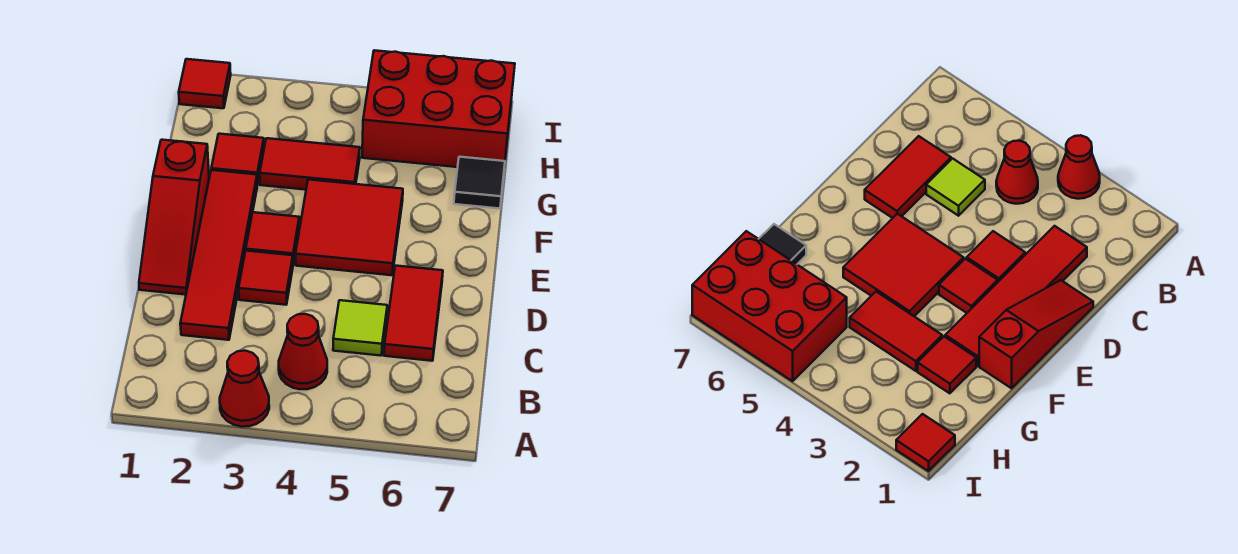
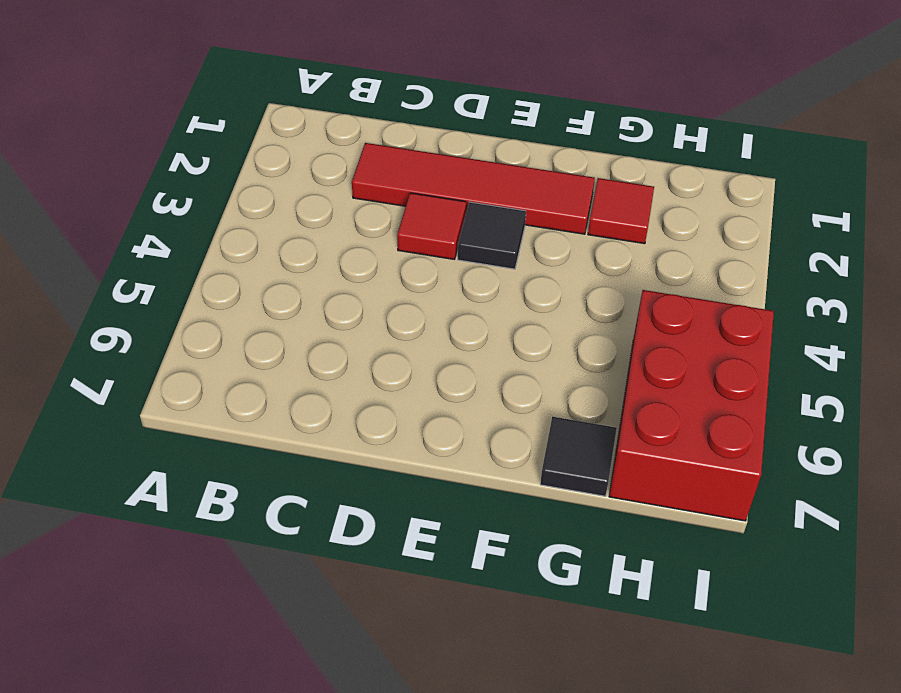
black tile E3 level 1 -> red tile E3 level 1
none -> red cone A3 level 1
none -> red cone B4 level 1
none -> lime tile C5 level 1

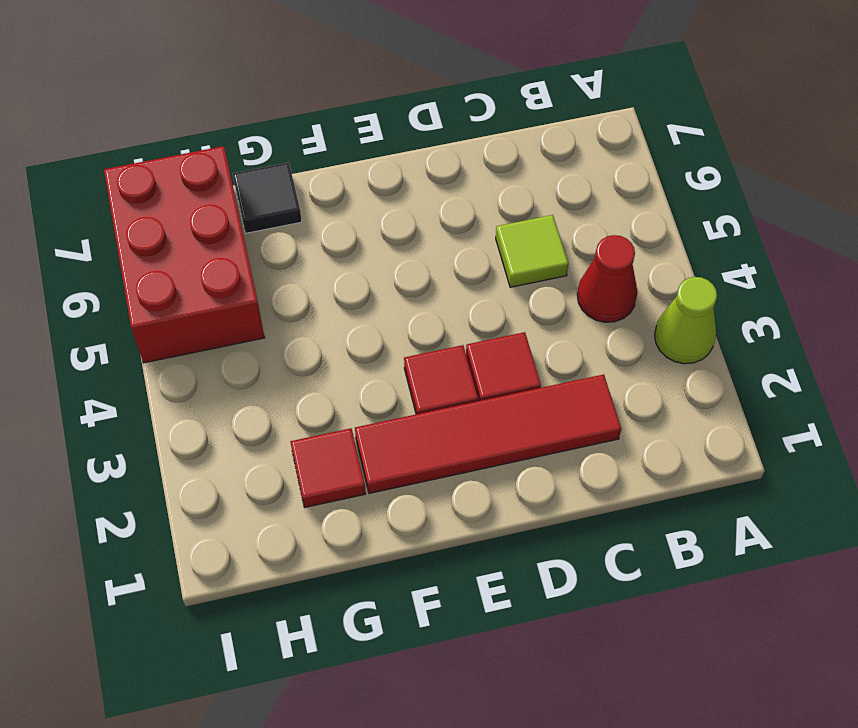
lime cone A3 level 1 -> red cone A3 level 1
none -> red tile C6:D6 level 1
none -> red slope D1:F1 level 1 top F
none -> red tile E4:F5 level 1

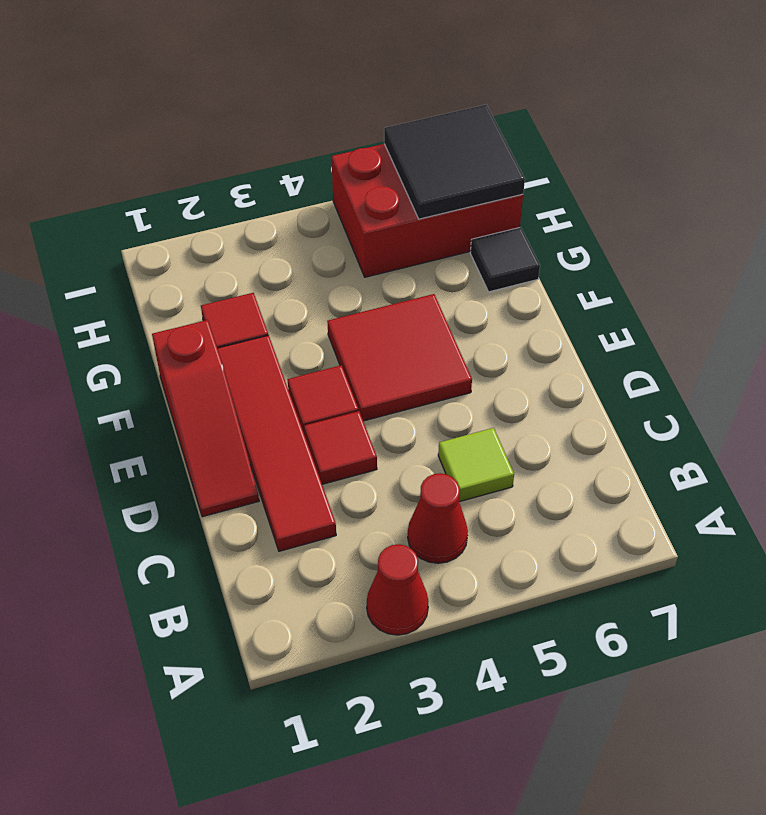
black tile H6:I7 level 2 -> none
none -> red tile C6:D6 level 1
none -> red tile G3:G4 level 1
none -> red tile I1 level 1

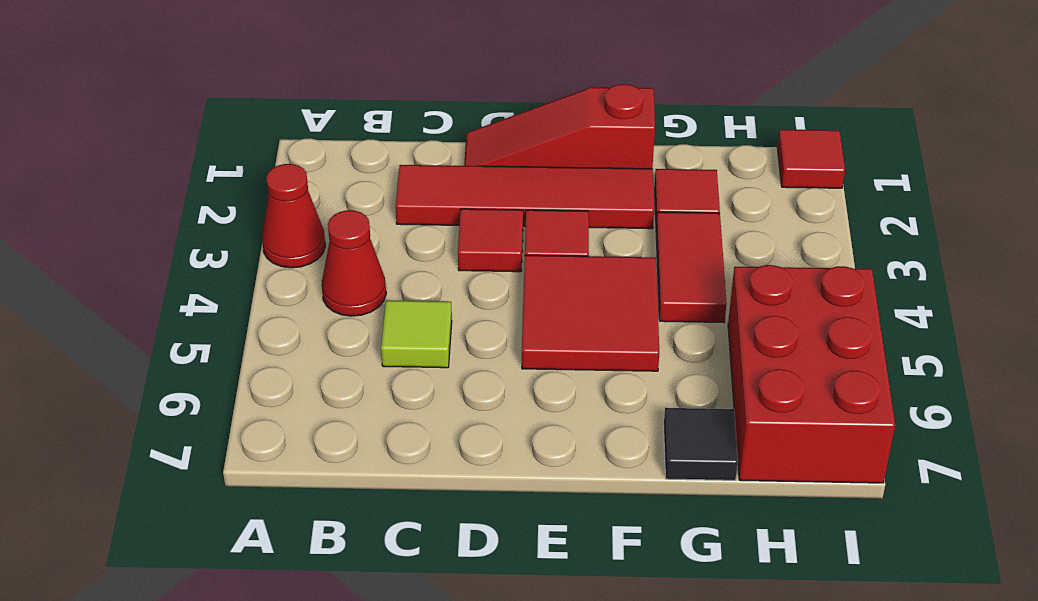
none -> red tile C6:D6 level 1

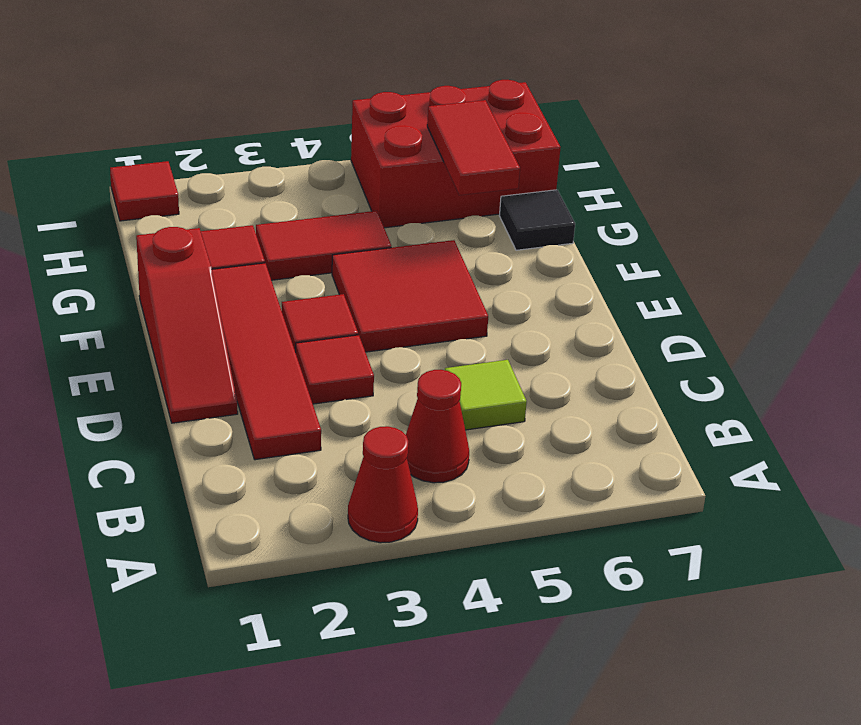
red tile G6:H6 level 2 -> red tile C6:D6 level 1

